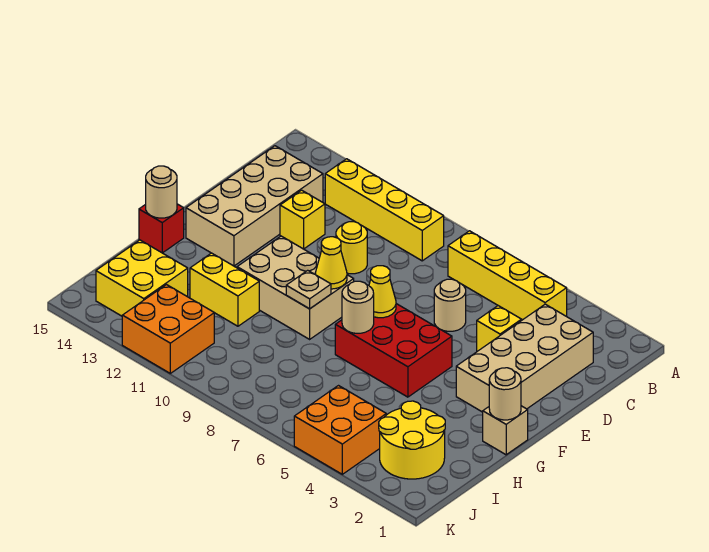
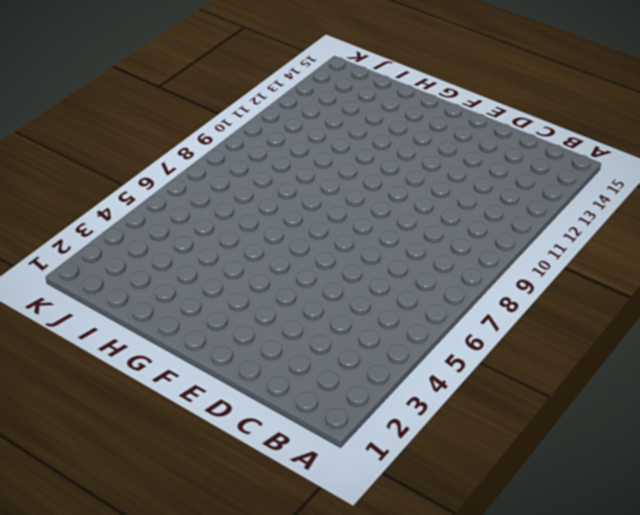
none -> yellow brick B4:B7 level 1
none -> yellow brick B9:B12 level 1
none -> tan brick C2:F3 level 1

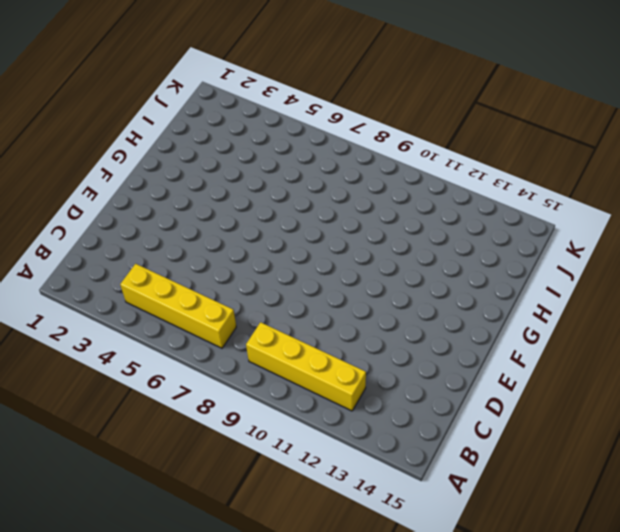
none -> tan brick C2:F3 level 1
none -> tan brick C13:F14 level 1
none -> yellow brick D4 level 1

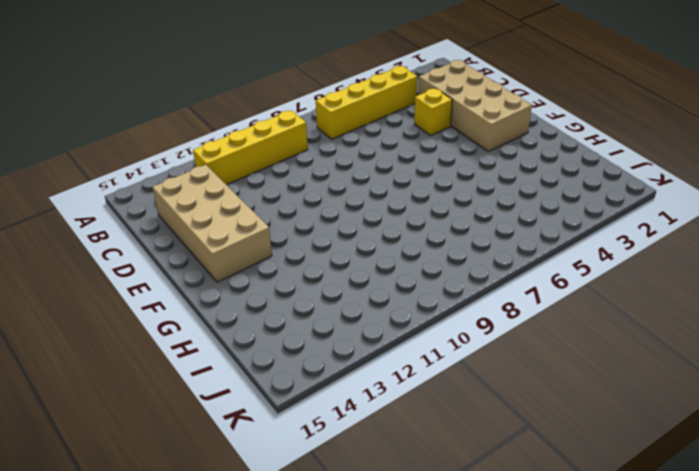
none -> tan round brick D6 level 1
none -> yellow round brick D10 level 1
none -> yellow brick D12 level 1

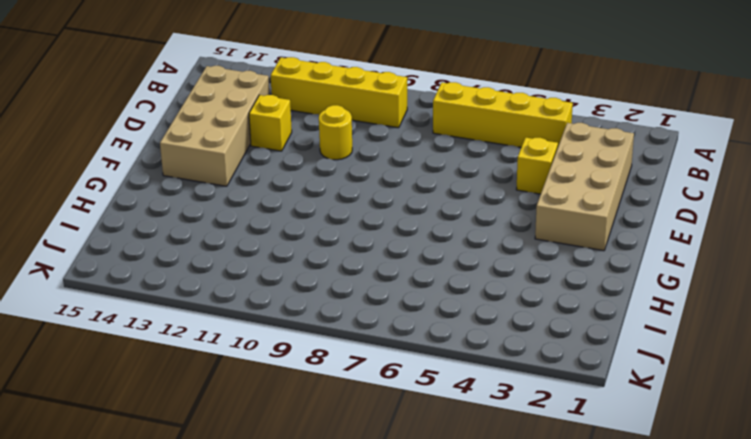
none -> tan round brick D6 level 1
none -> red brick F5:G7 level 1
none -> tan brick F9:G11 level 1

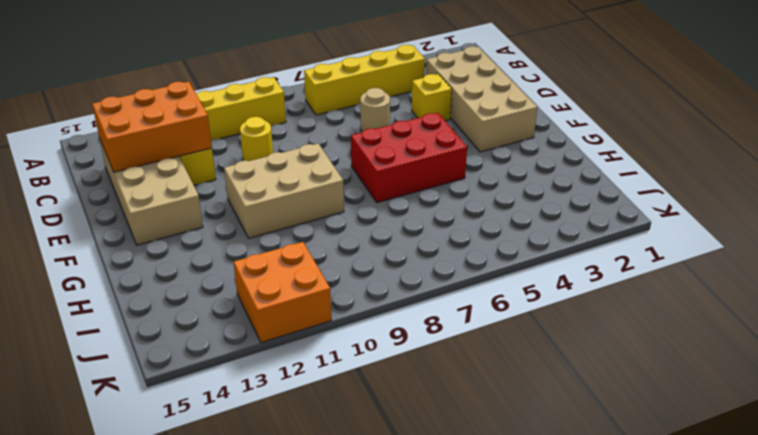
orange brick C12:D14 level 2 -> none
none -> tan brick G1 level 1
none -> red brick G15 level 1
none -> yellow brick H11:H12 level 1

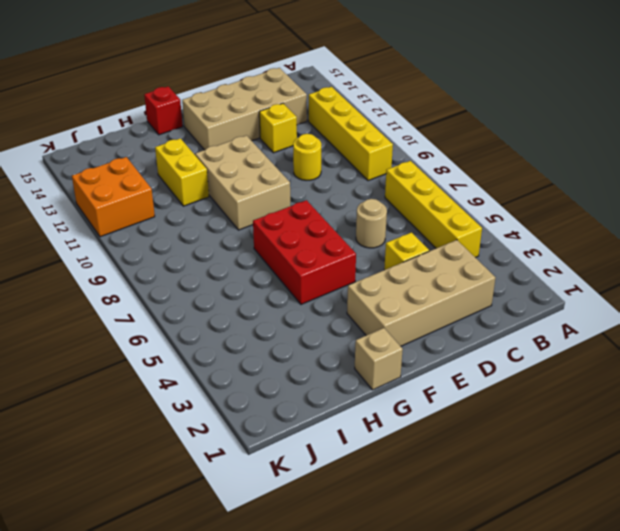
none -> yellow round brick I2:J3 level 1
none -> yellow brick I13:J14 level 1
none -> orange brick J4:K5 level 1

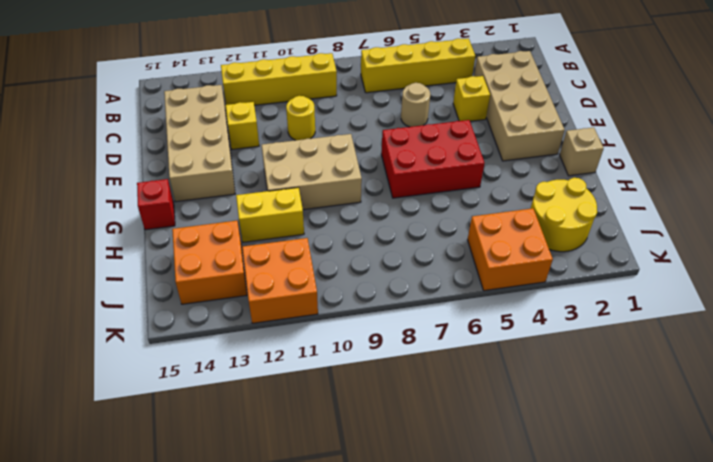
orange brick I13:J14 level 1 -> yellow brick I13:J14 level 1
none -> yellow cone F7 level 2
none -> yellow cone F9 level 2
none -> tan round brick G1 level 2

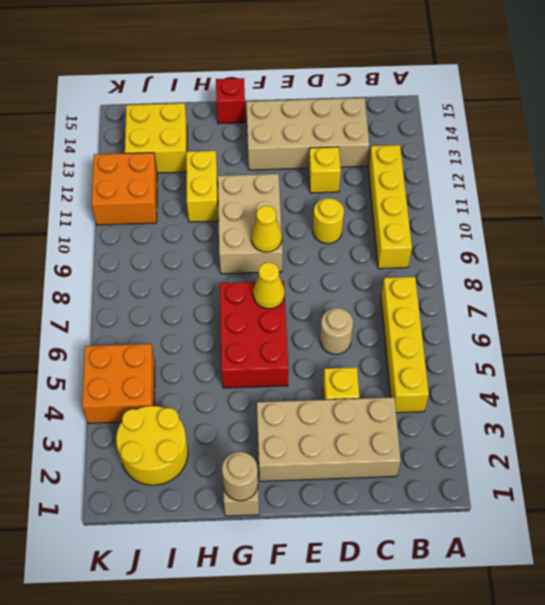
none -> tan round brick G7 level 2
none -> tan plate G9 level 2
none -> tan round brick G15 level 2

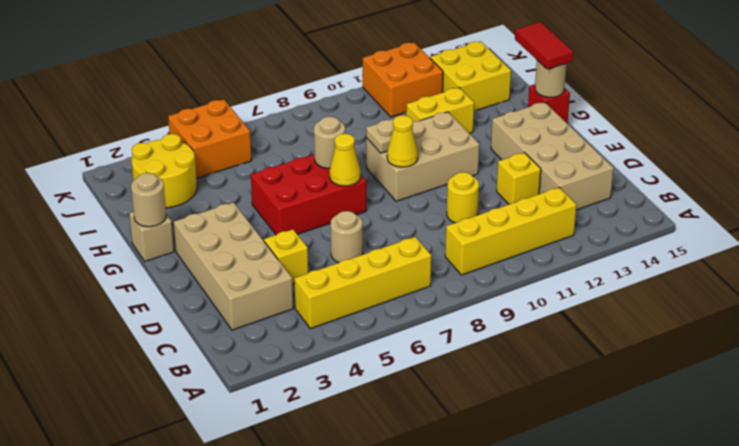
red tile G15:H15 level 3 -> none

